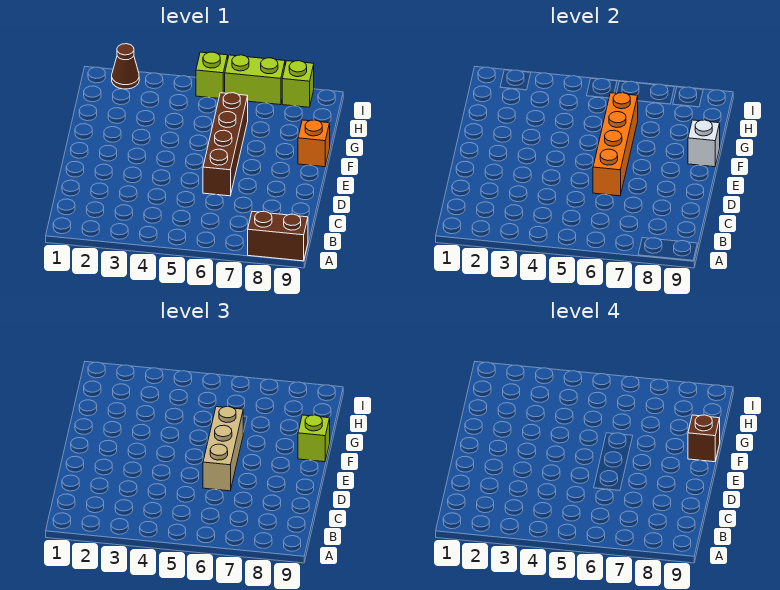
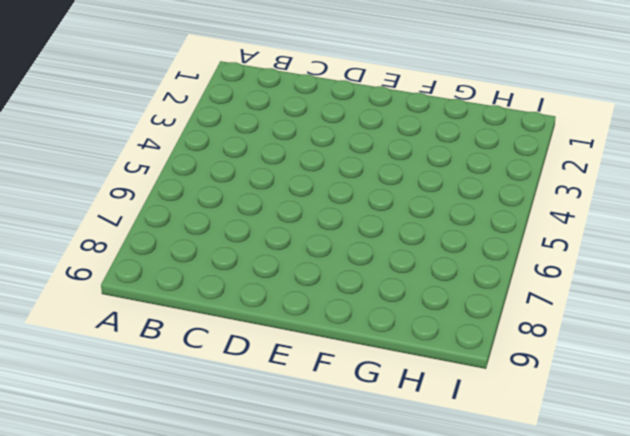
none -> brown brick A8:A9 level 1
none -> brown brick D6:G6 level 1
none -> orange brick F9 level 1

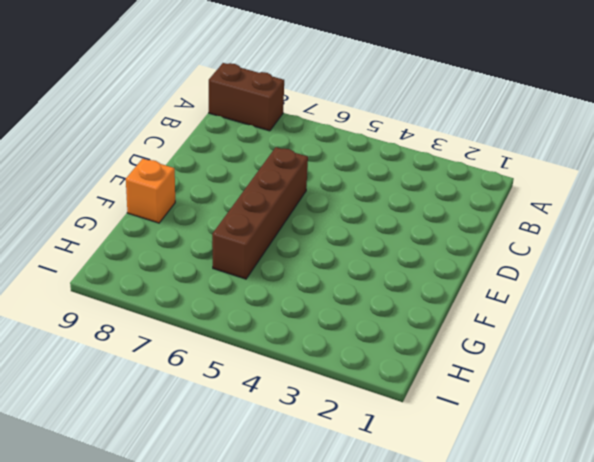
none -> brown cone I2 level 1
none -> lime brick I5 level 1
none -> lime brick I6:I7 level 1

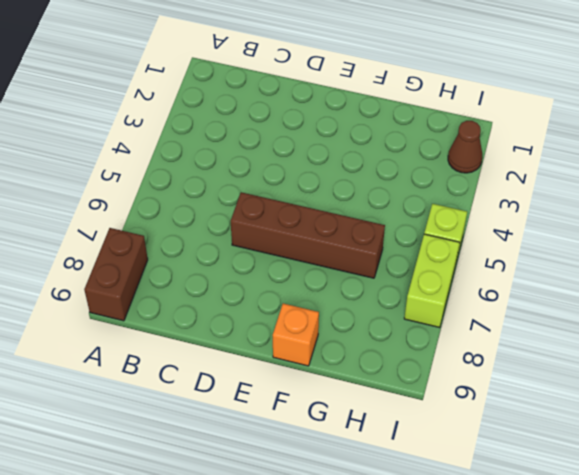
none -> lime brick I8 level 1
none -> orange brick D6:G6 level 2
none -> white brick F9 level 2

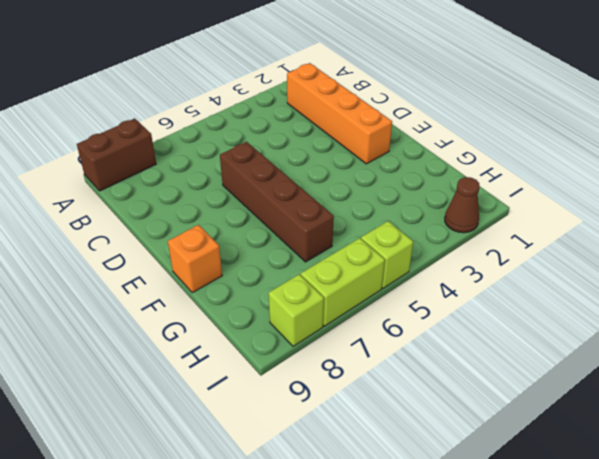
orange brick B2:E2 level 1 -> orange brick D6:G6 level 2
none -> white brick F9 level 2
none -> tan brick D6:F6 level 3
none -> lime brick F9 level 3

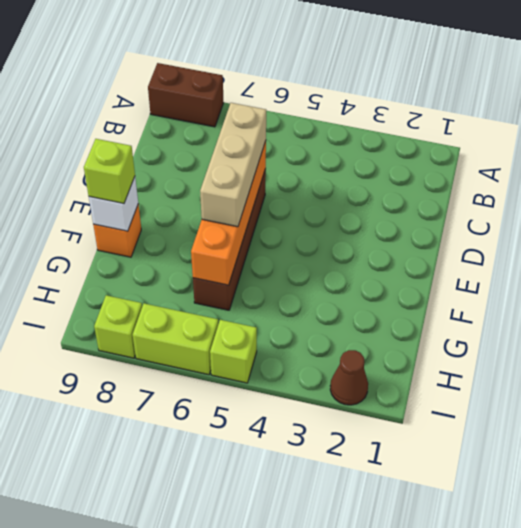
none -> brown brick F9 level 4

